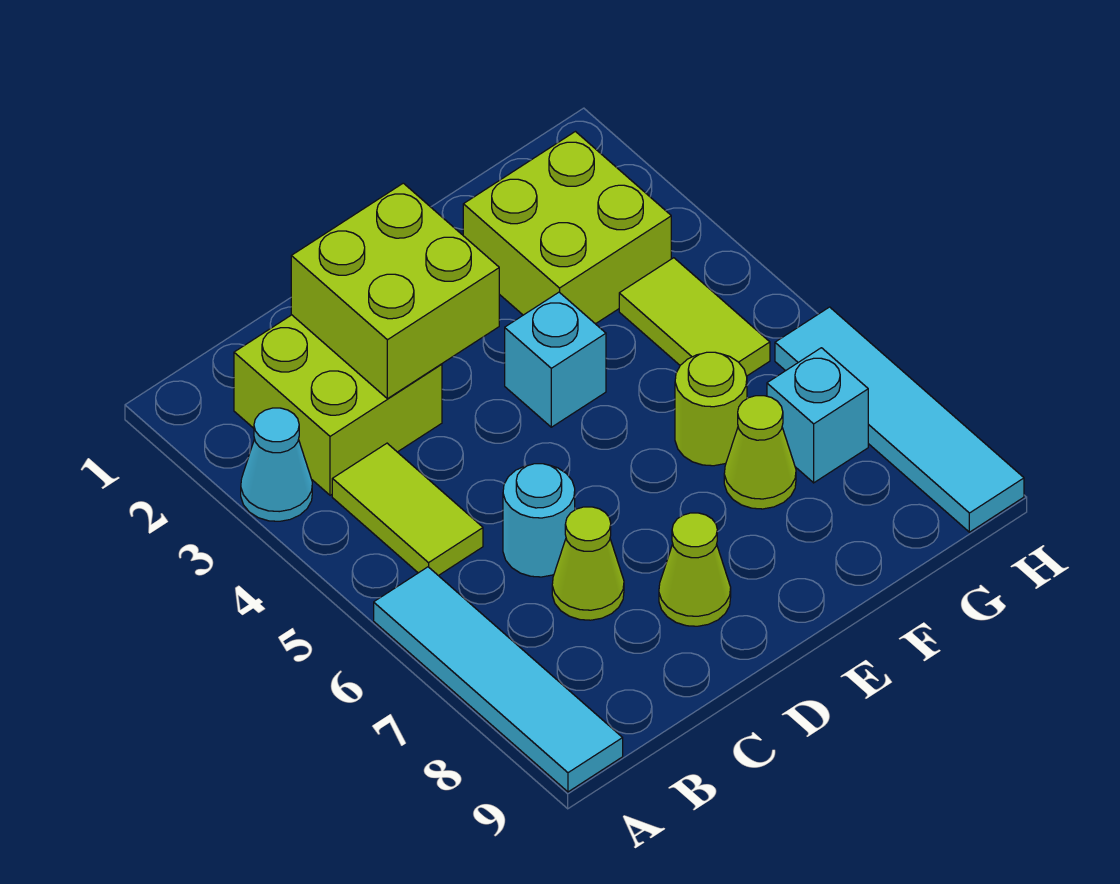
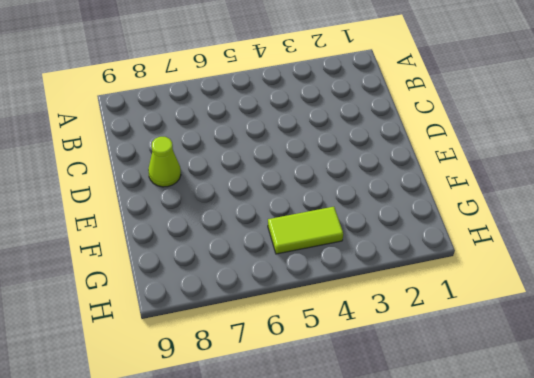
none -> cyan cone A3 level 1
none -> cyan tile A6:A9 level 1
none -> lime brick B2:C3 level 1

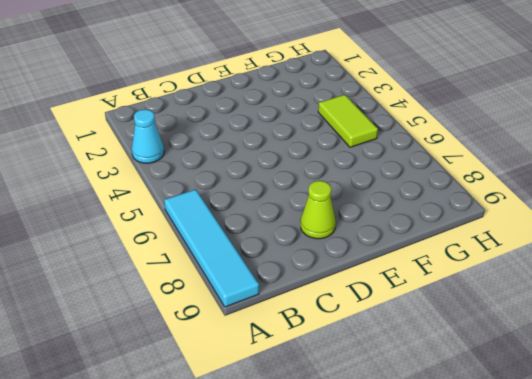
none -> lime brick B2:C3 level 1
none -> lime tile B4:B5 level 1
none -> cyan round brick C6 level 1

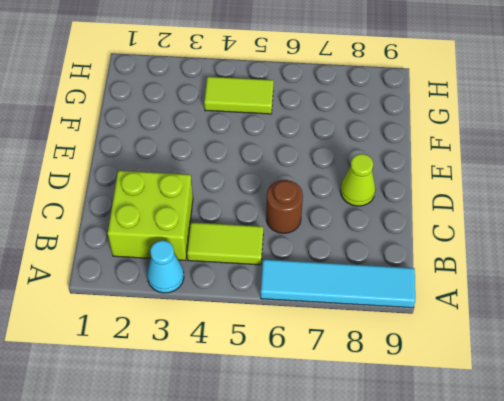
brown round brick C6 level 1 -> cyan round brick C6 level 1
none -> lime cone C7 level 1
none -> cyan brick E4 level 1
none -> lime brick F2:G3 level 1

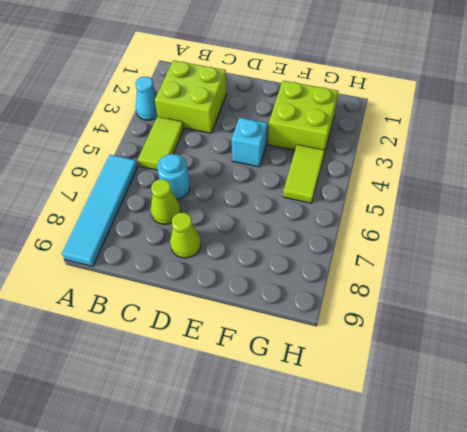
none -> lime round brick F6 level 1
none -> lime cone F7 level 1
none -> cyan brick G7 level 1

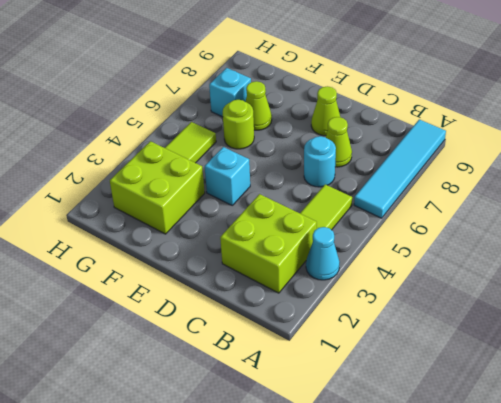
none -> cyan tile H6:H9 level 1
none -> lime brick C2:D3 level 2

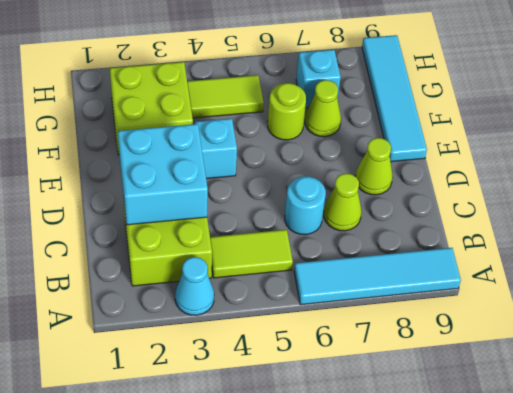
cyan brick C2:D3 level 2 -> lime brick C2:D3 level 2
cyan tile E9:H9 level 1 -> cyan tile H6:H9 level 1

